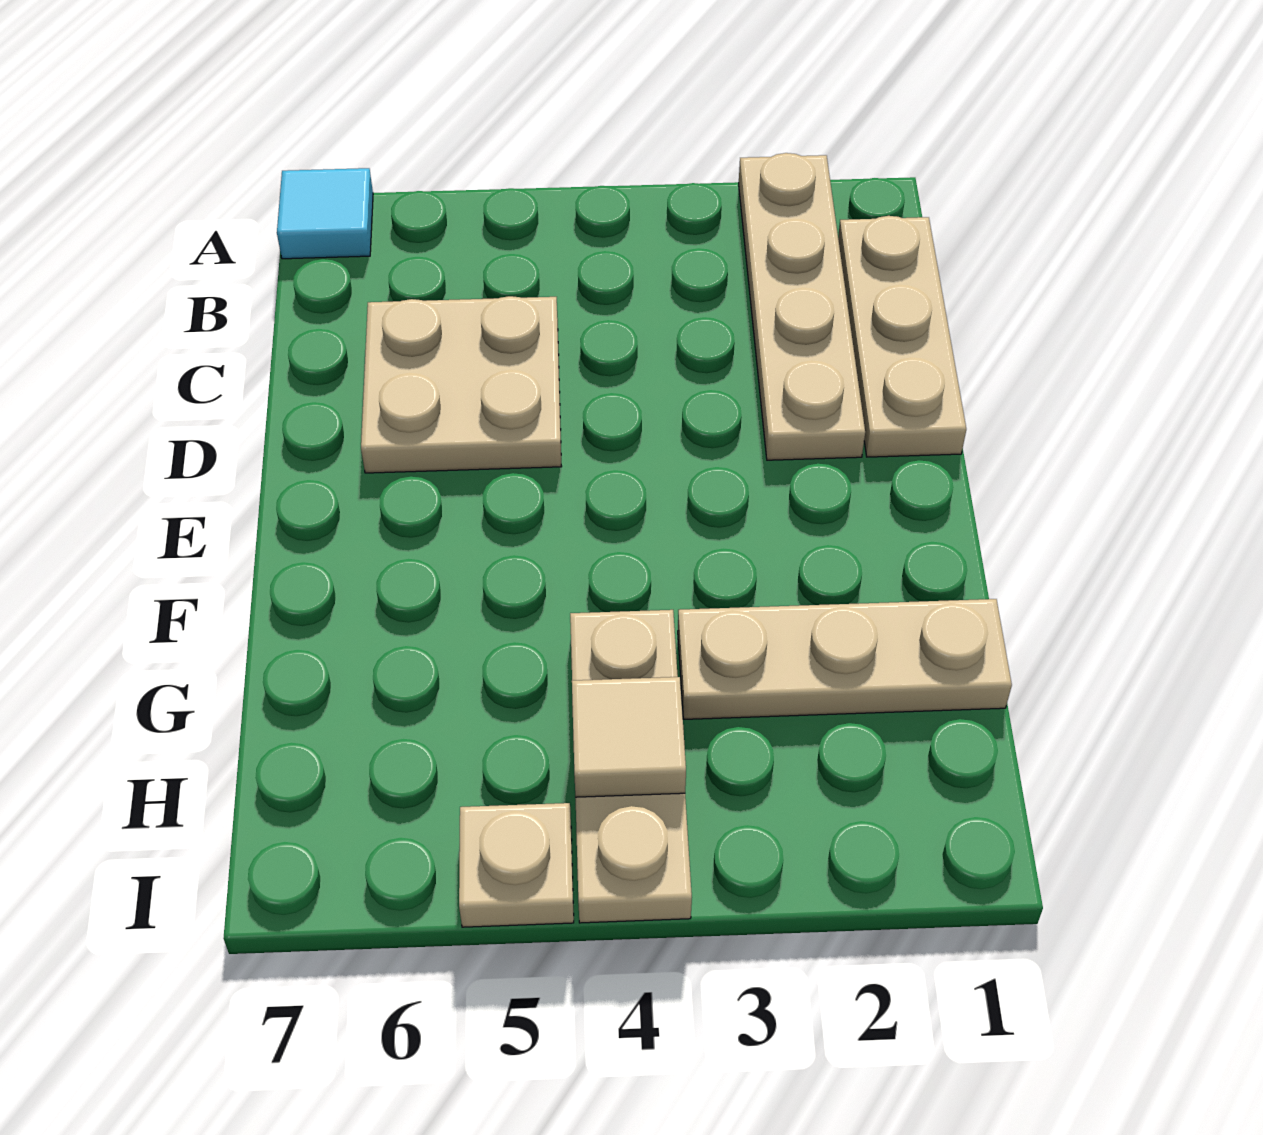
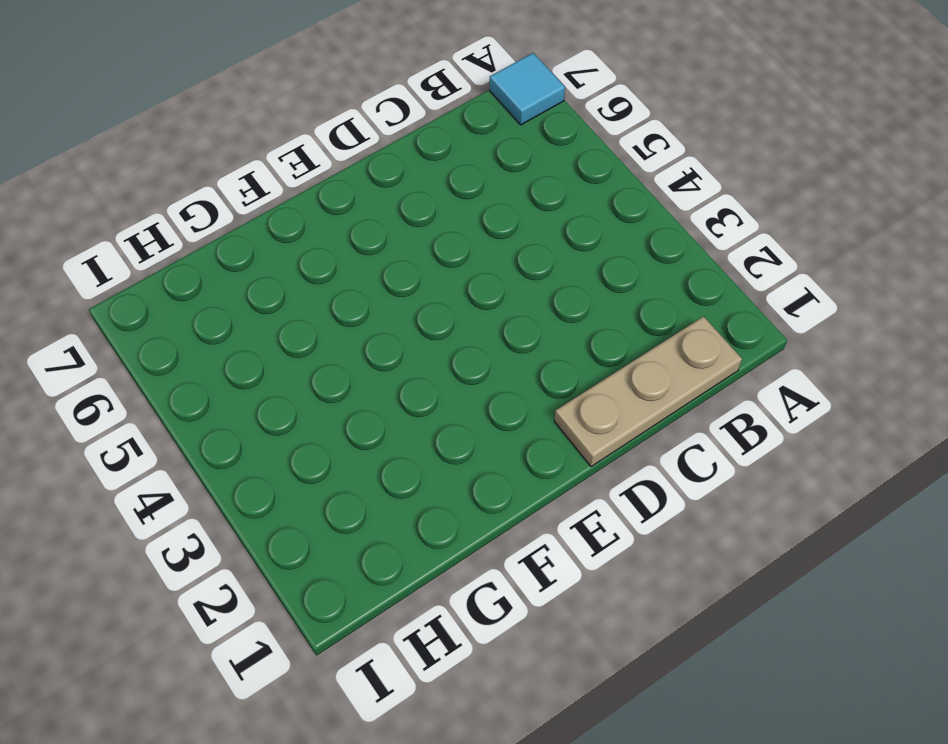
none -> tan plate A2:D2 level 1
none -> tan plate C5:D6 level 1

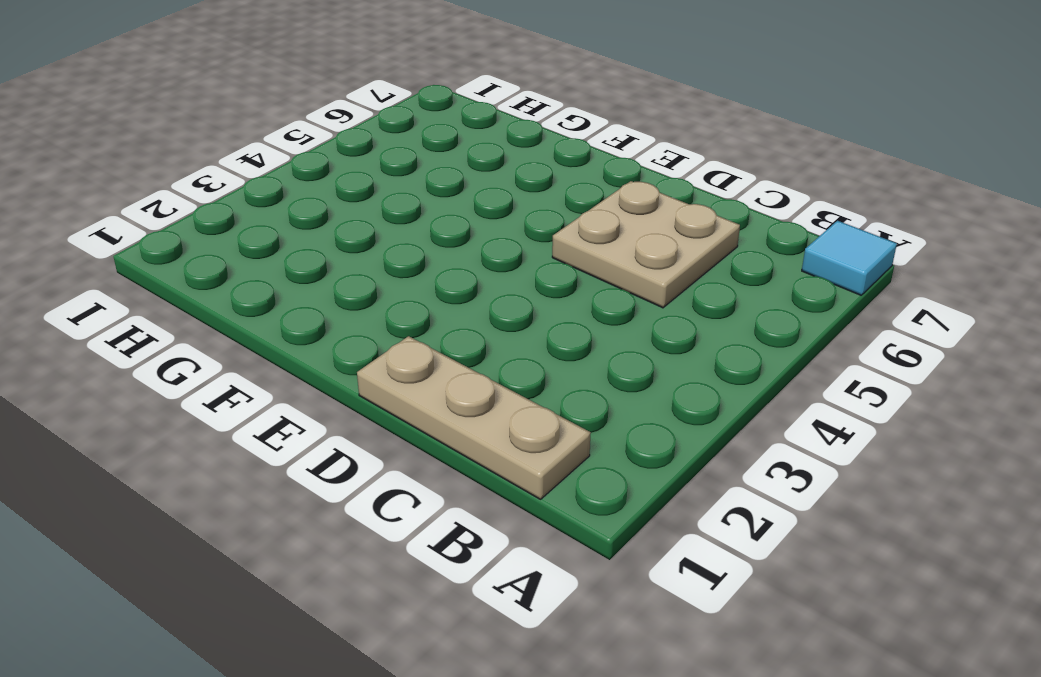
none -> tan plate A2:D2 level 1
none -> tan plate G1:G3 level 1

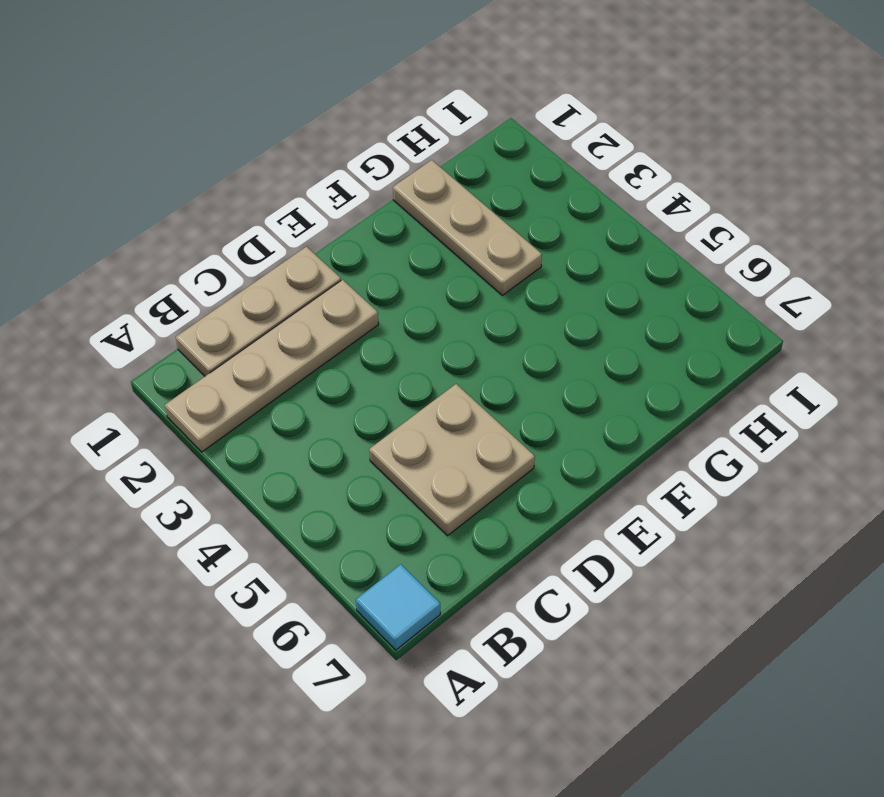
none -> tan plate G4:I4 level 1
none -> tan plate I5 level 1

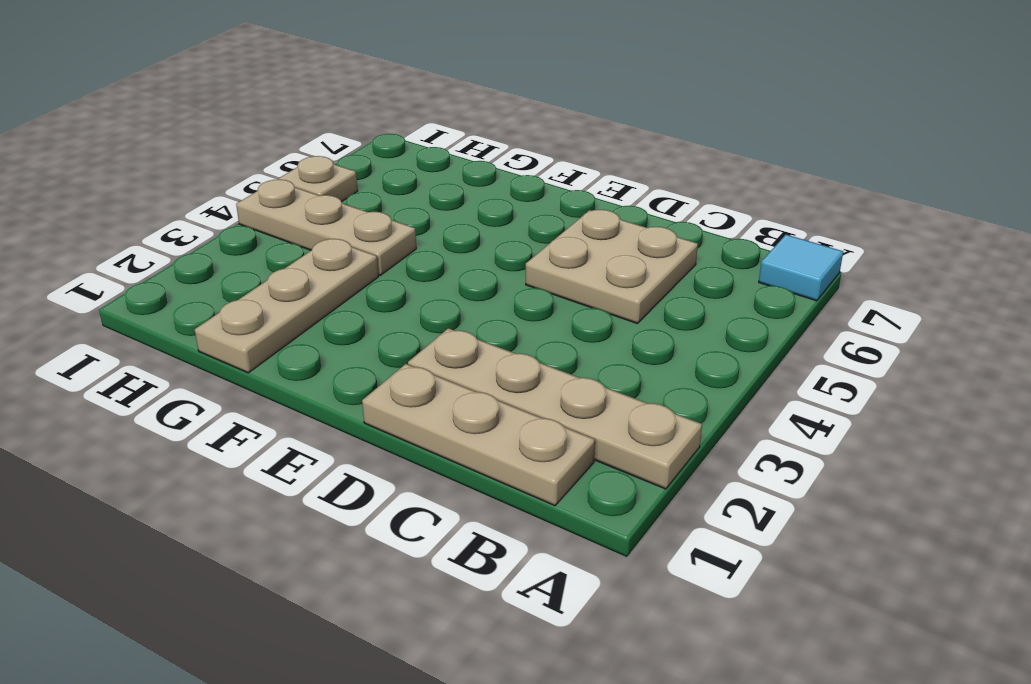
none -> tan tile H4 level 2

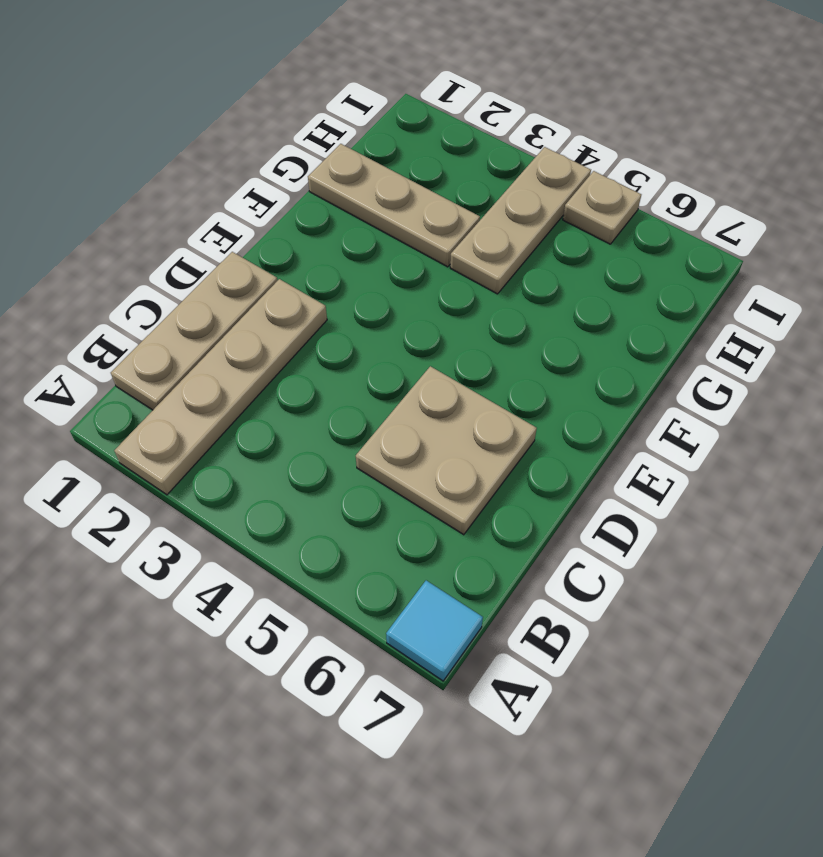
none -> tan tile H4 level 2

